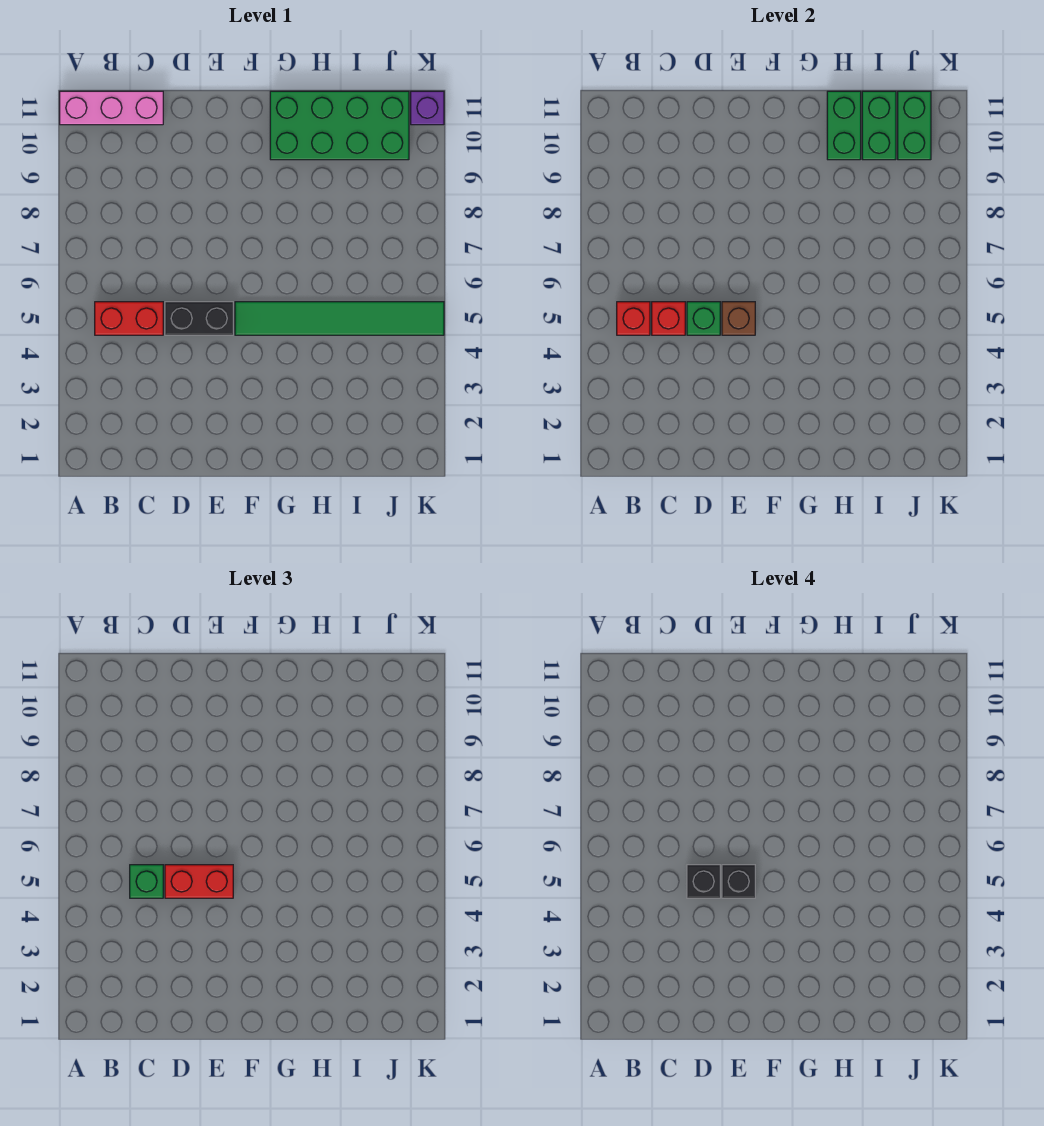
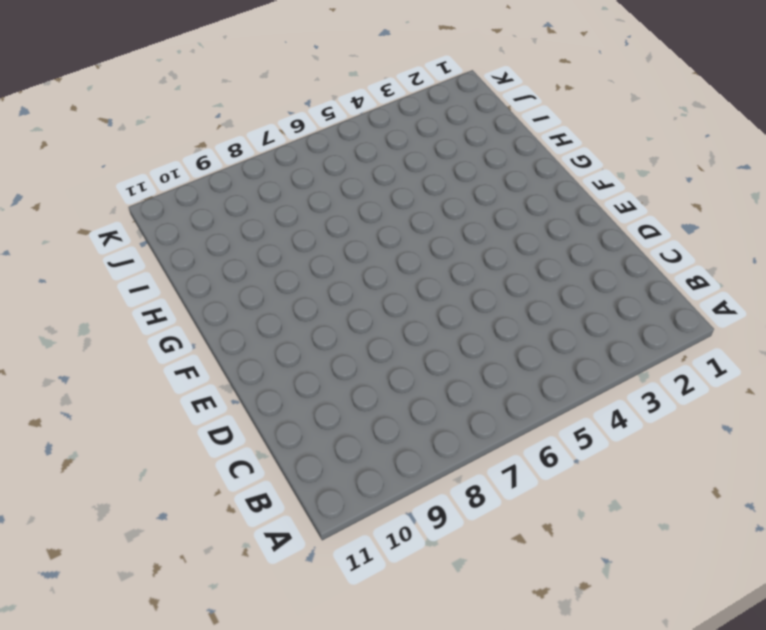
none -> pink brick A11:C11 level 1
none -> red brick B5:C5 level 1
none -> black brick D5:E5 level 1

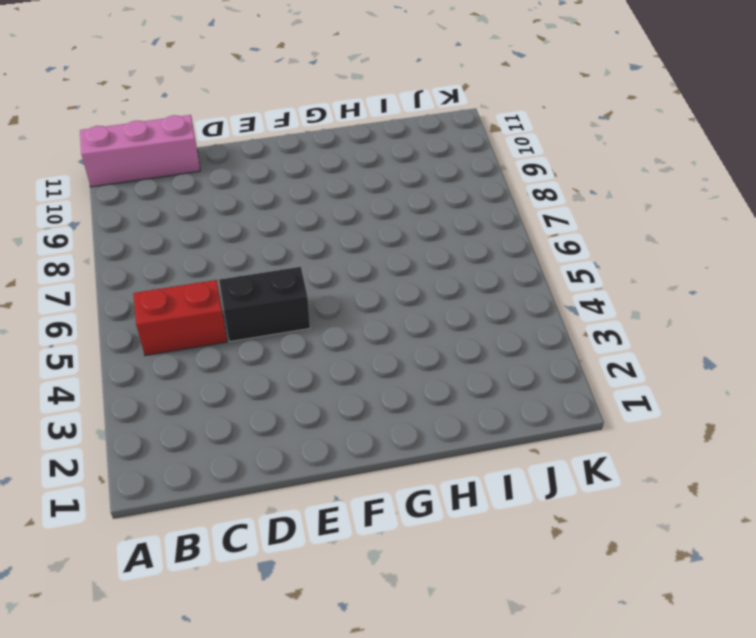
none -> green tile F5:K5 level 1
none -> green brick G10:J11 level 1
none -> purple brick K11 level 1

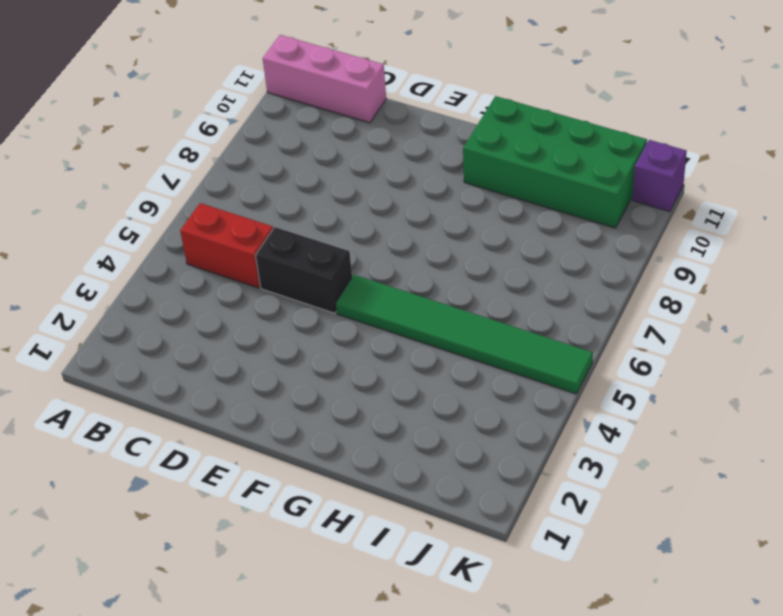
none -> red brick B5 level 2
none -> red brick C5 level 2
none -> green brick D5 level 2

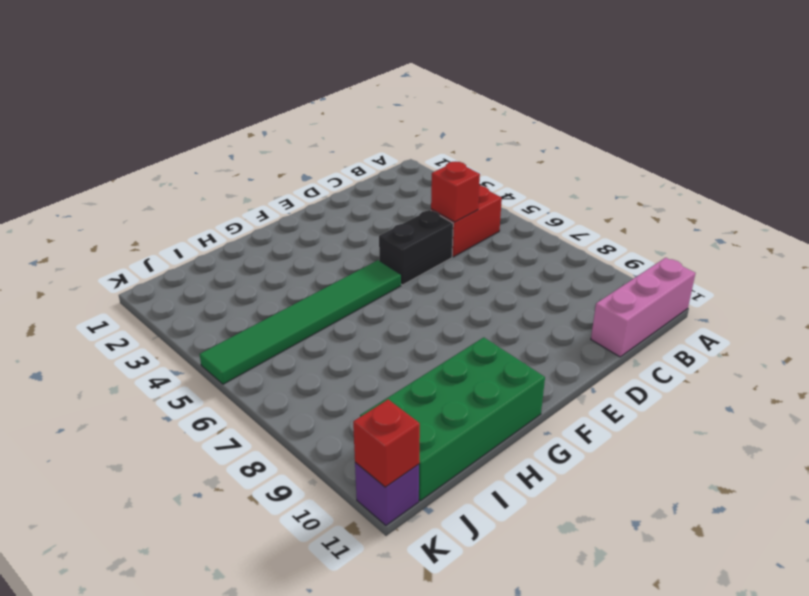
red brick K11 level 2 -> red brick B5 level 2
none -> green brick D5 level 2
none -> brown brick E5 level 2
none -> green brick H10:H11 level 2

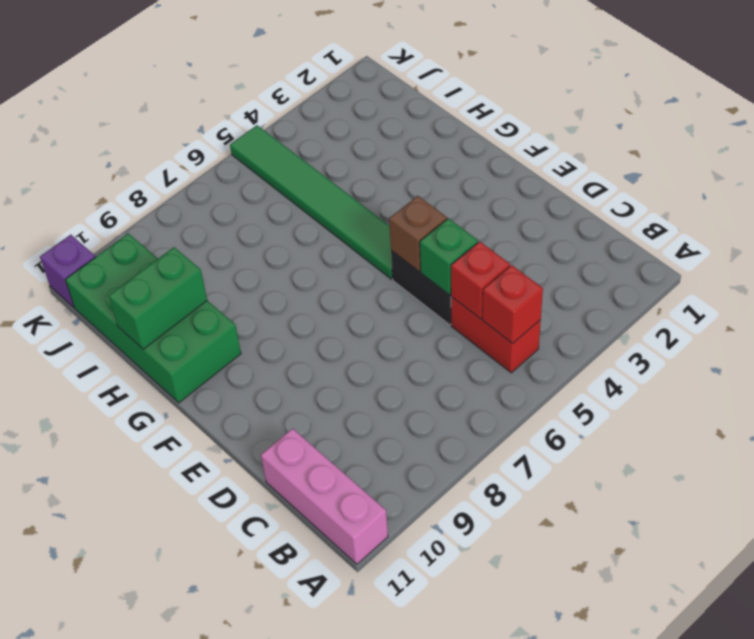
none -> green brick I10:I11 level 2
none -> green brick J10:J11 level 2
none -> green brick C5 level 3

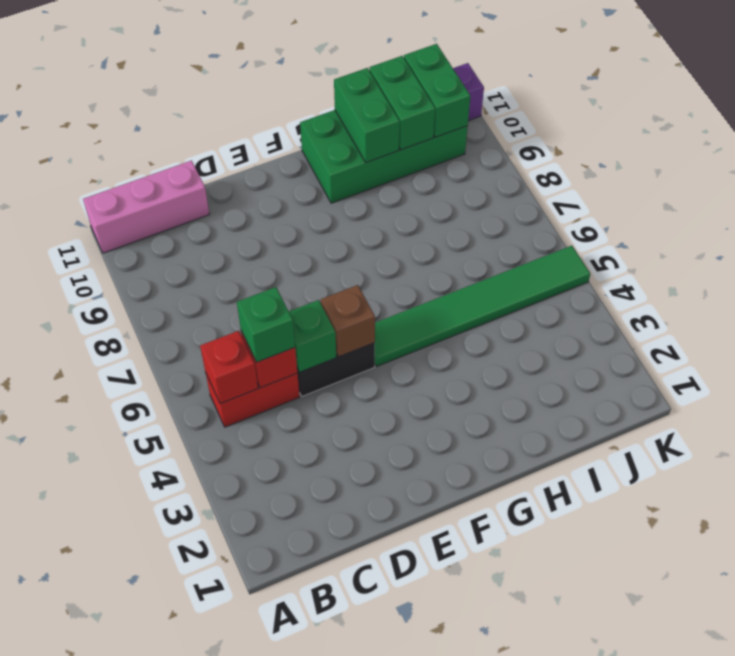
none -> red brick D5:E5 level 3
none -> black brick D5 level 4
none -> black brick E5 level 4

